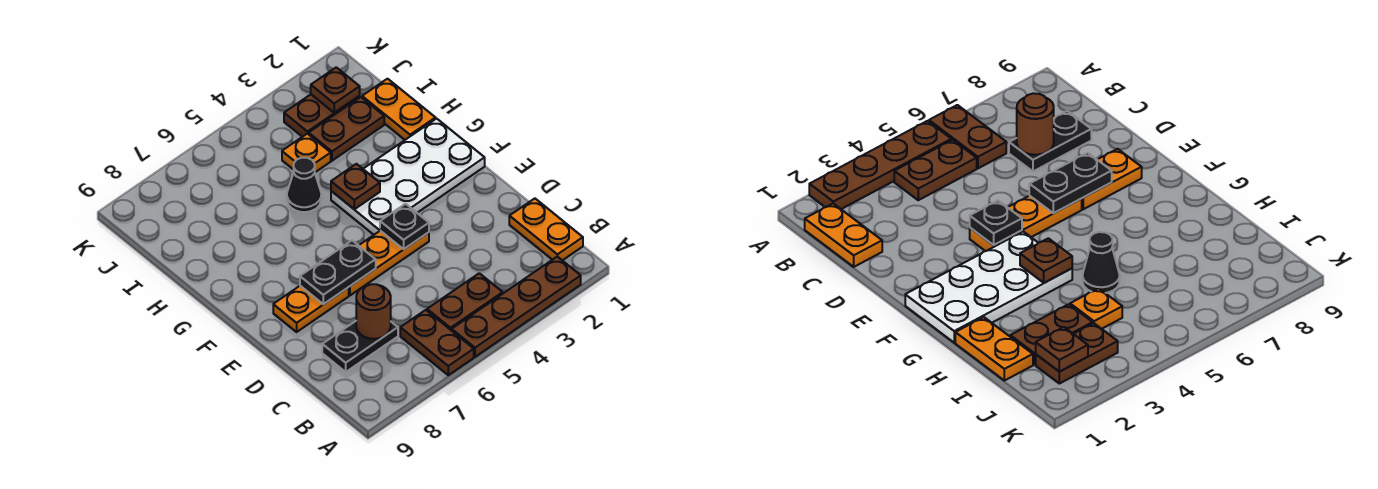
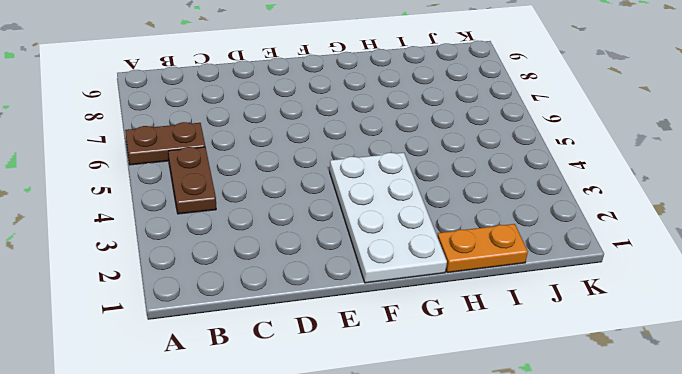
none -> brown plate A2:A5 level 1
none -> orange plate B1:C1 level 1
none -> black plate C7:C8 level 1

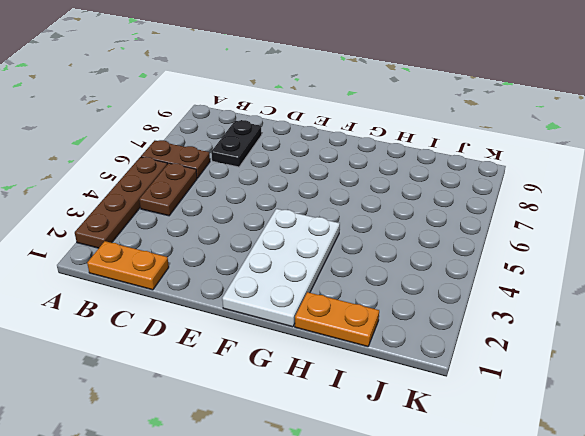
none -> orange plate E4:E6 level 1
none -> orange plate E7:E8 level 1
none -> black cone H5 level 1

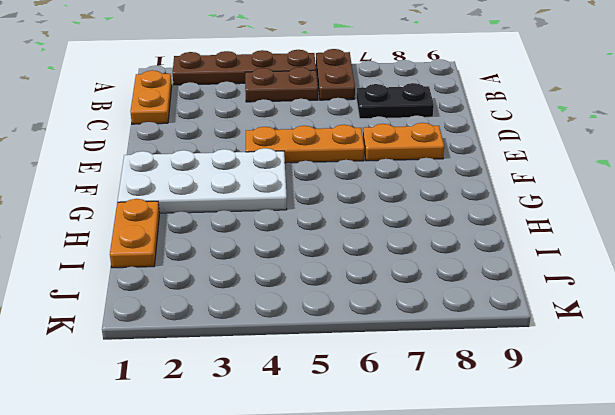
none -> black cone H5 level 1
none -> brown plate I2:I3 level 1
none -> orange plate I4 level 1

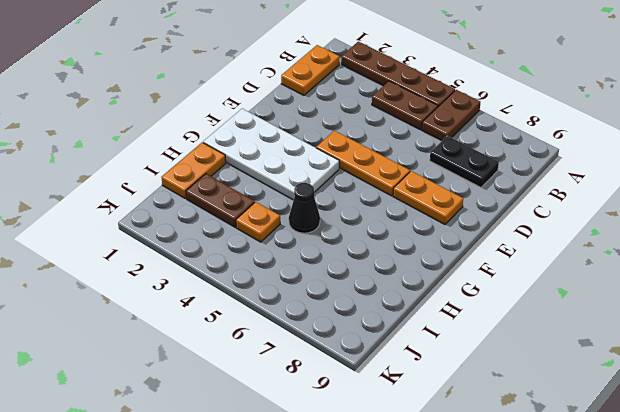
none -> brown plate J2:J3 level 1
none -> brown round brick C7 level 2
none -> black plate E4 level 2

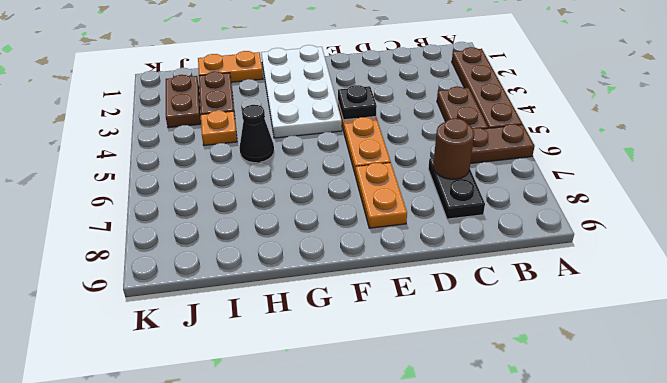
none -> orange plate B1:C1 level 1
none -> black plate E6:E7 level 2
none -> brown plate G4 level 2

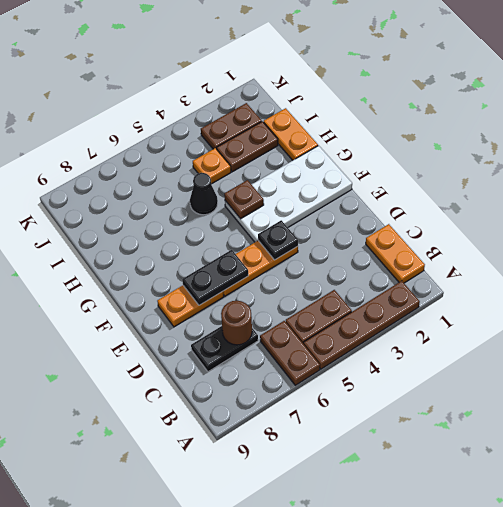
none -> brown plate J2 level 2

